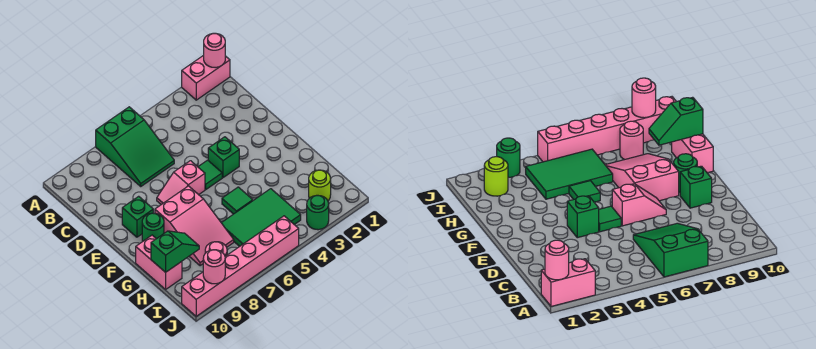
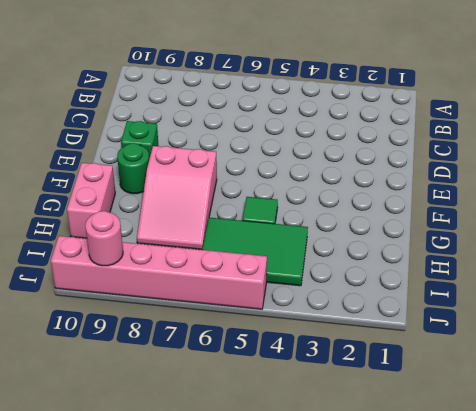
none -> pink brick A1:A2 level 1
none -> green slope A6:C7 level 1 top A
none -> green brick E4 level 1

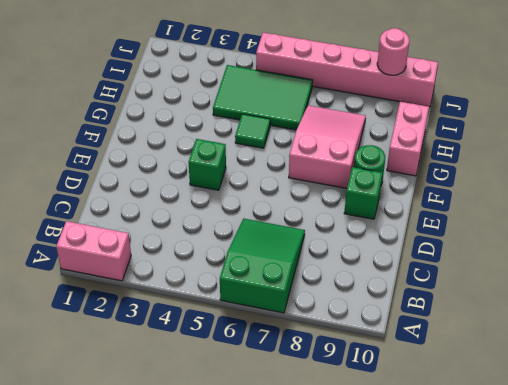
none -> green tile E5 level 1
none -> pink slope E6:E7 level 1 top 6
none -> lime round brick I2 level 1

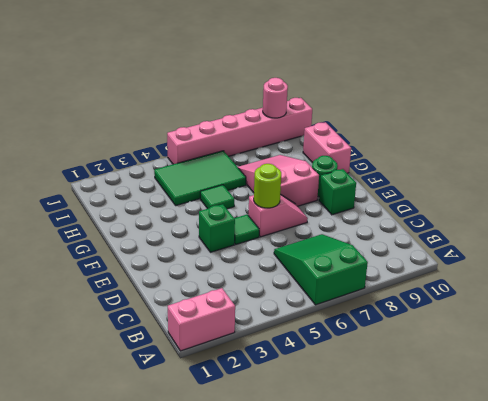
lime round brick E6 level 2 -> lime round brick I2 level 1
none -> pink round brick I8 level 1
none -> green round brick J3 level 1
none -> pink round brick A1 level 2

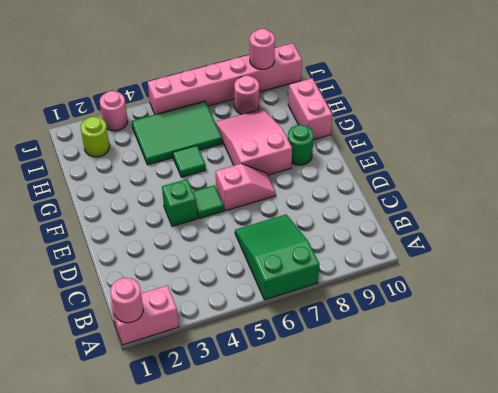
pink round brick J3 level 1 -> green round brick J3 level 1
none -> green brick E9 level 1
none -> green slope H9:H10 level 2 top 10

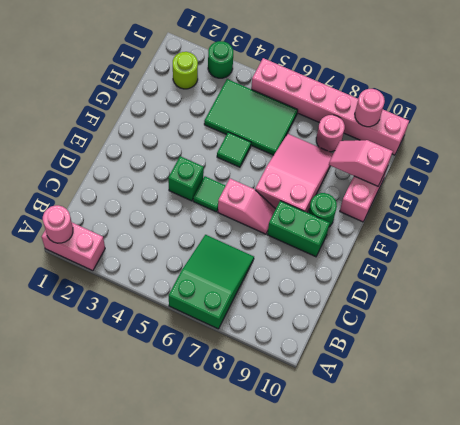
green brick E8:E9 level 1 -> green brick E9 level 1
pink slope H9:H10 level 2 top 10 -> green slope H9:H10 level 2 top 10

